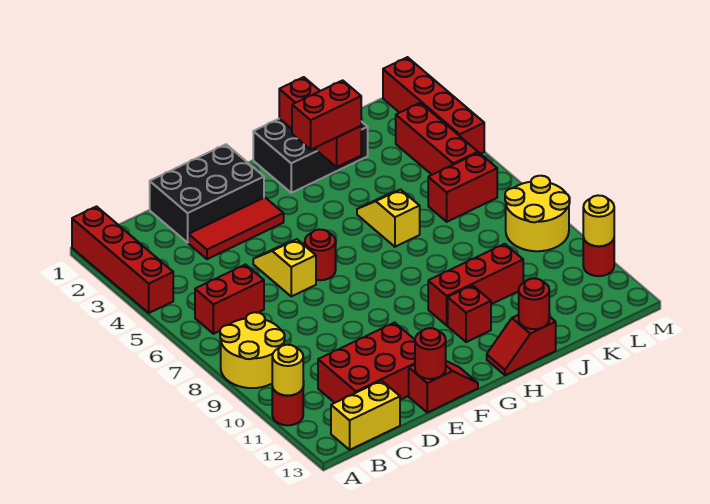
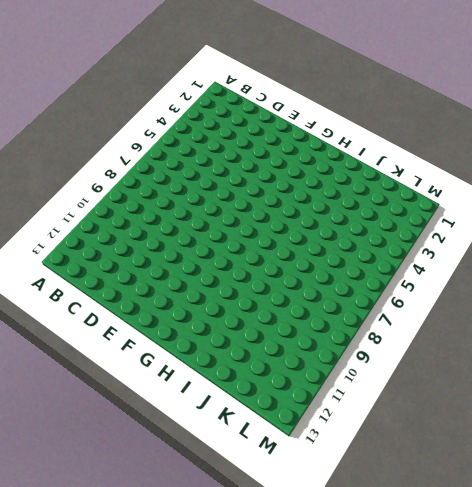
none -> red brick A1:A4 level 1
none -> yellow round brick A8:B9 level 1
none -> red round brick A11 level 1

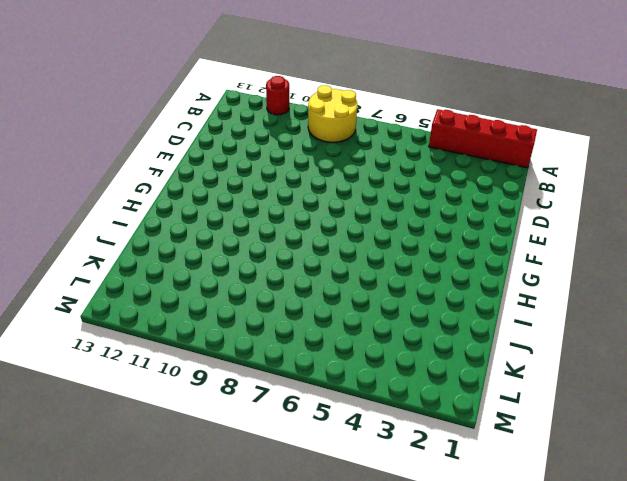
none -> red brick B6:C6 level 1
none -> yellow brick B13:C13 level 1
none -> red brick C11:E12 level 1

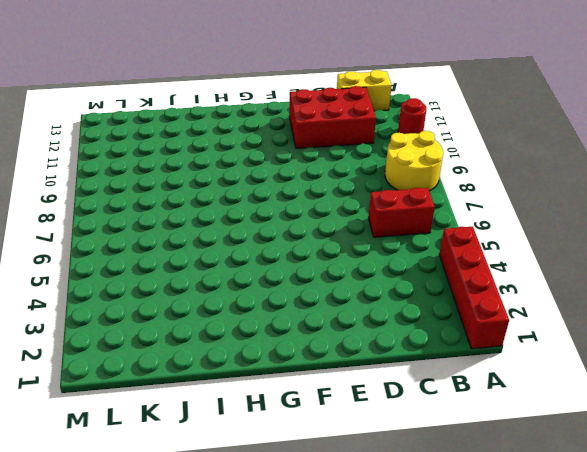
none -> black brick D1:F2 level 1
none -> red tile D3:F3 level 1
none -> yellow slope E5:E6 level 1 top 6

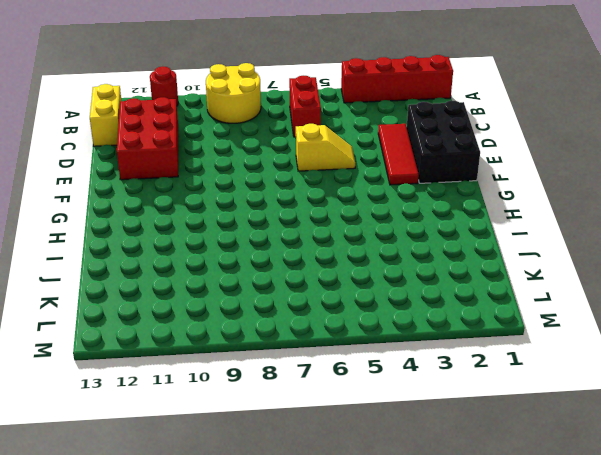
none -> red slope E13:F13 level 1 top E
none -> red round brick F6 level 1
none -> black brick H1:J2 level 1

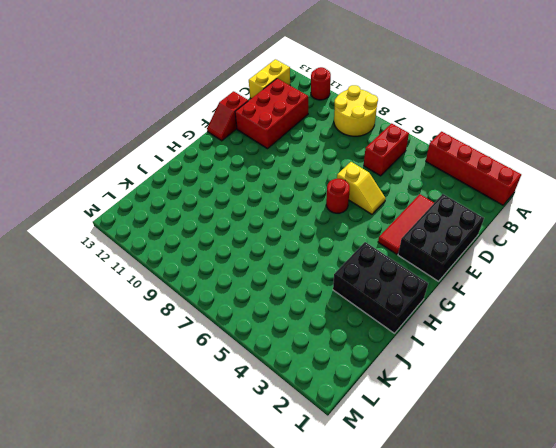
black brick H1:I3 level 1 -> black brick H1:J2 level 1
none -> red brick H10:J10 level 1
none -> red brick H11 level 1
none -> red slope H13:I13 level 1 top I

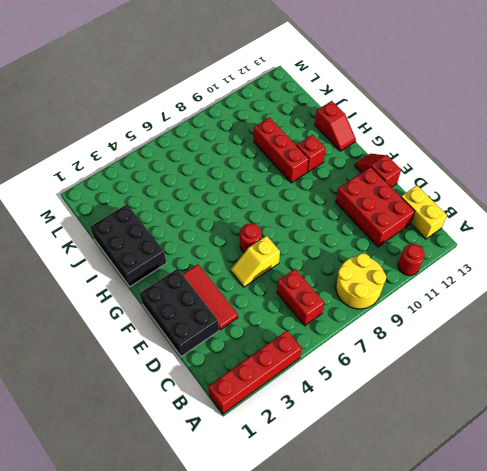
none -> yellow slope I5:I6 level 1 top 6
none -> red brick K6:L6 level 1
none -> red brick L3:L5 level 1

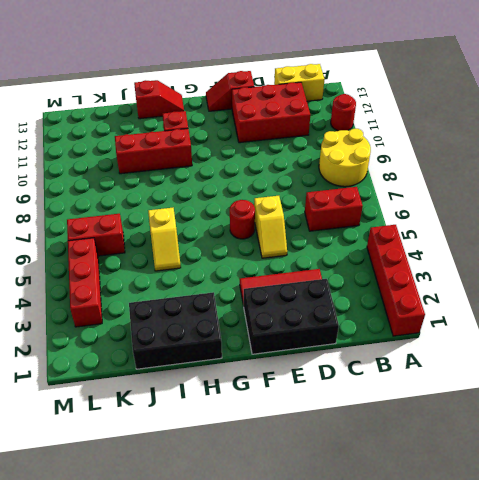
none -> yellow round brick L8:M9 level 1
none -> red brick M1:M4 level 1
none -> red round brick M11 level 1

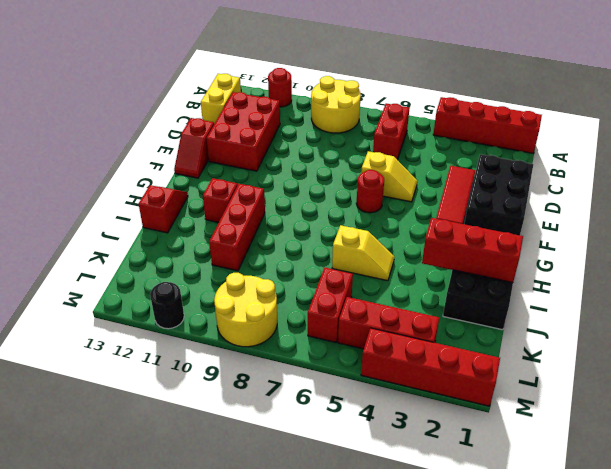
black round brick M11 level 1 -> red round brick M11 level 1
none -> yellow round brick A11 level 2
none -> red round brick E13 level 2
none -> red round brick I13 level 2

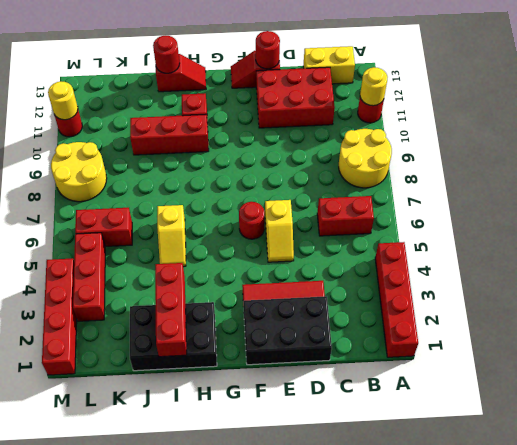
none -> red brick H3:I3 level 3

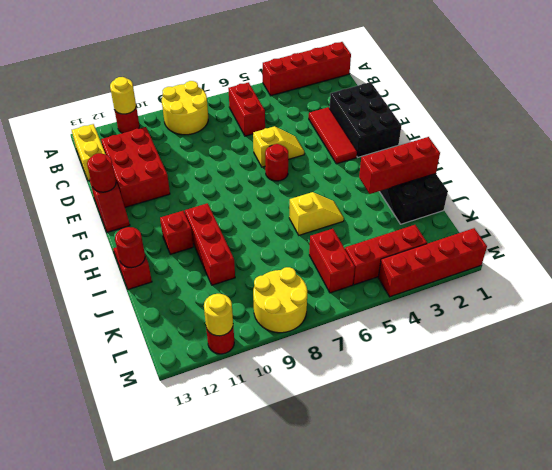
none -> red brick H3:I3 level 3

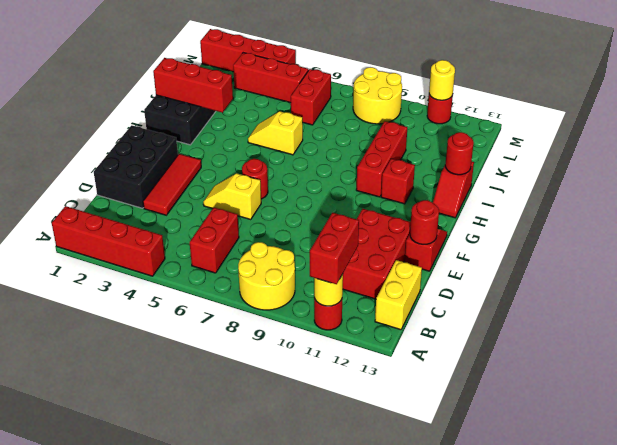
red brick A11:B11 level 3 -> red brick H3:I3 level 3

